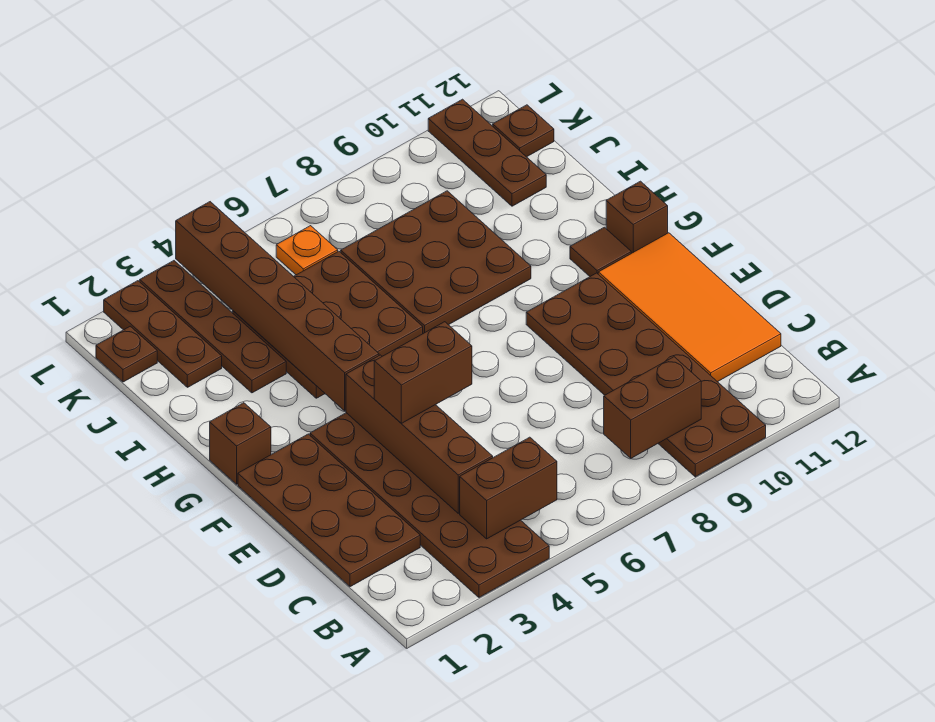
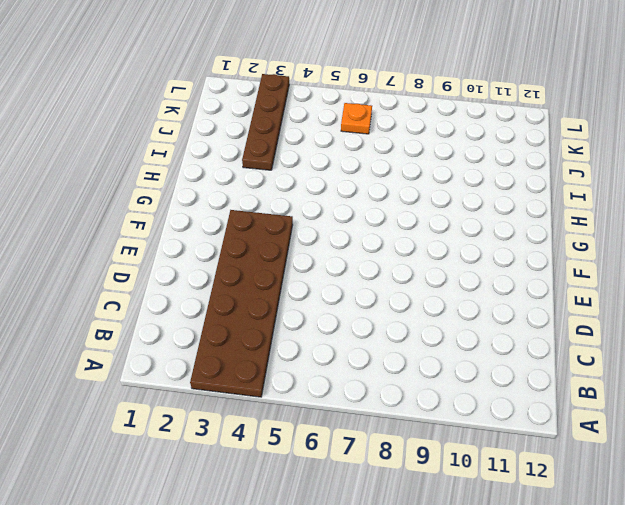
none -> brown plate A9:F10 level 1
none -> brown plate C1:F2 level 1
none -> orange tile C11:F12 level 1

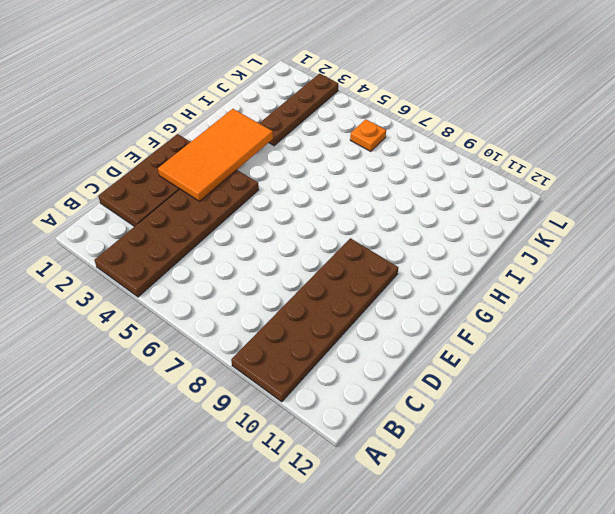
orange tile E2:H3 level 2 -> orange tile C11:F12 level 1
none -> brown brick G1 level 1
none -> brown tile G11 level 1
none -> brown brick G12 level 1

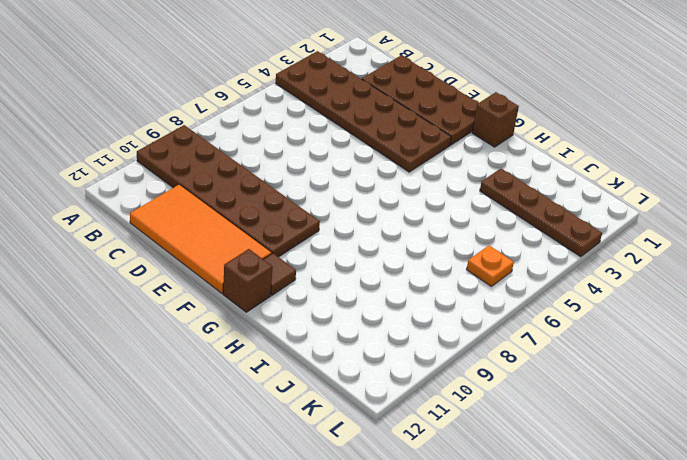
none -> brown plate H4:J6 level 1
none -> brown plate H7:J9 level 1
none -> brown plate J2:L2 level 1

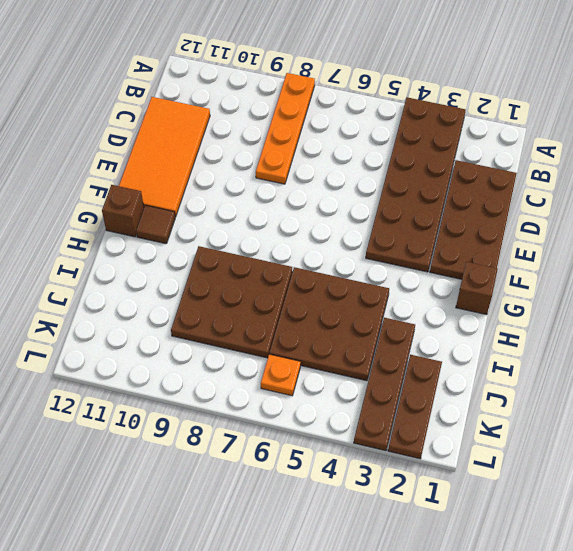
orange plate A8:D8 level 1 -> none
none -> brown plate A9:F10 level 1
none -> brown plate J11:L11 level 1
none -> brown plate K1 level 1

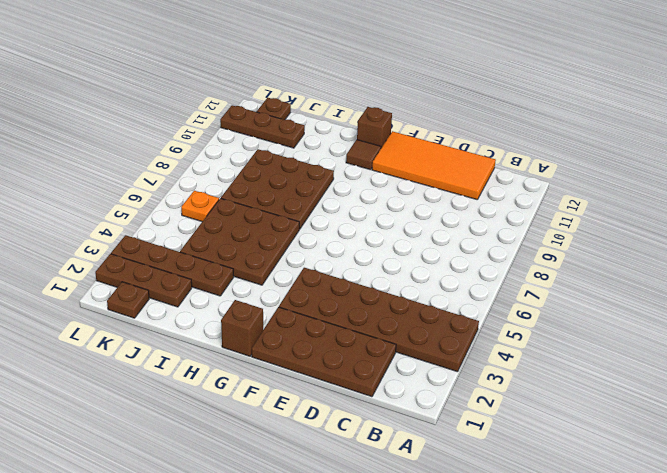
none -> brown plate A9:F10 level 1
none -> brown brick B4:B5 level 2
none -> brown brick B8:B9 level 2

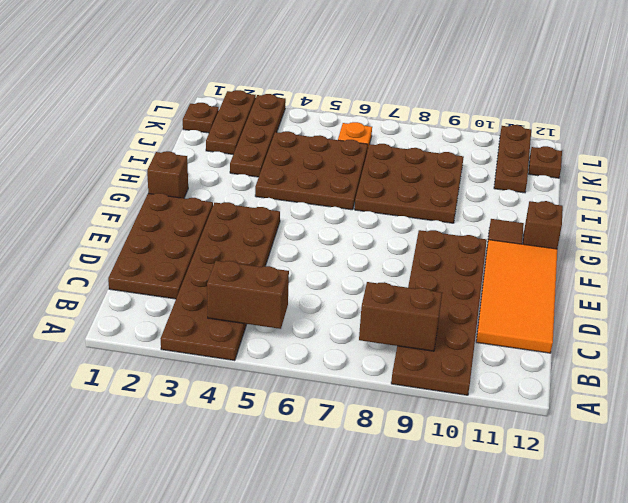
none -> brown brick C4:F4 level 2
none -> brown brick G4:L4 level 2
none -> brown brick E4:E5 level 3

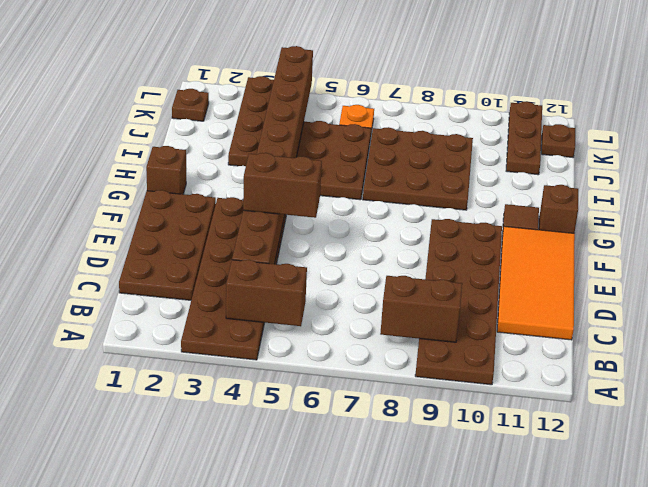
none -> brown plate J2:L2 level 1

